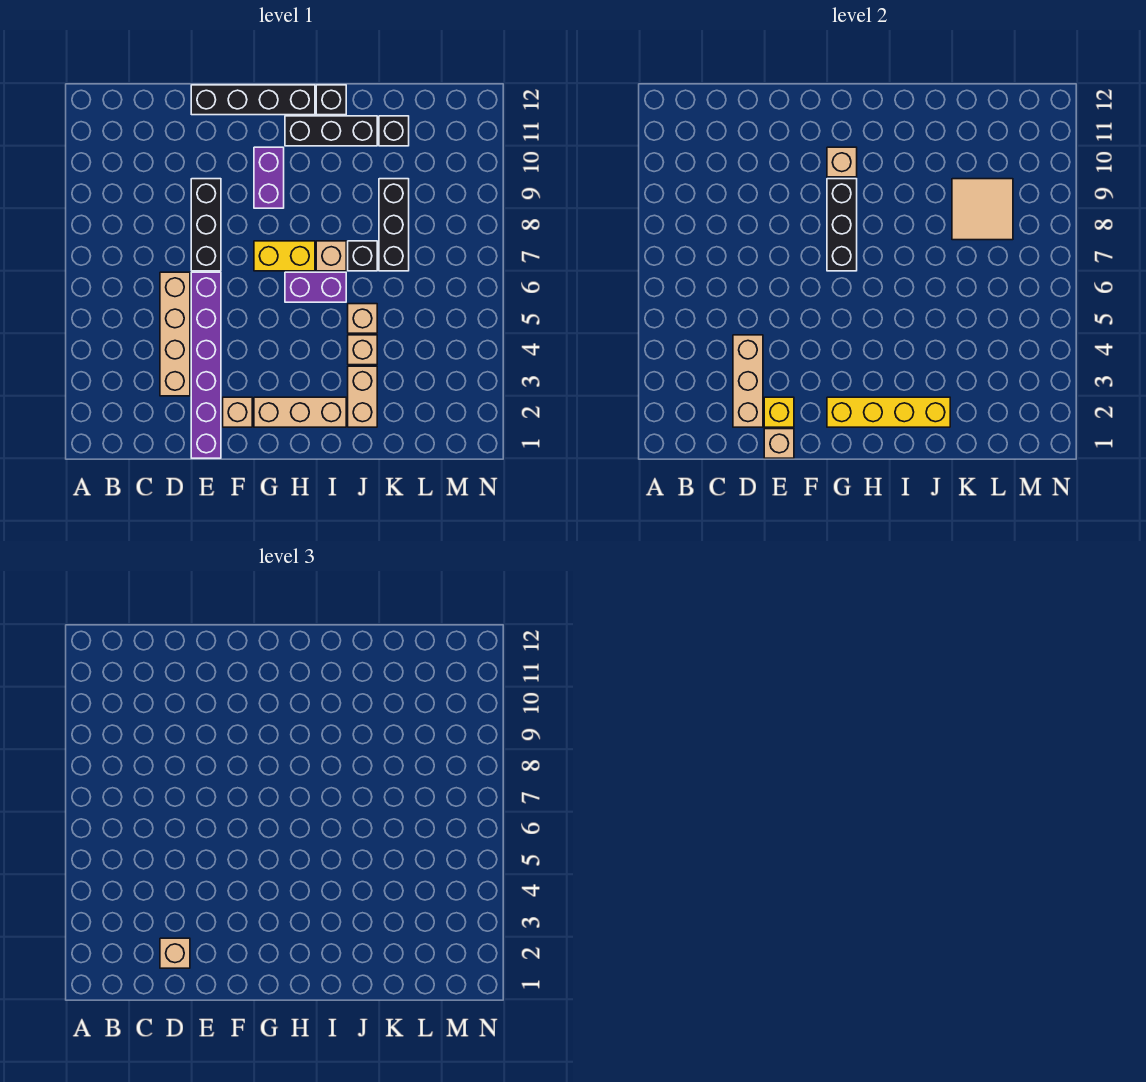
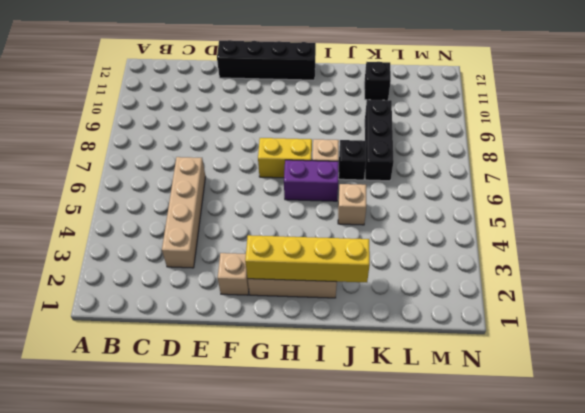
none -> purple brick E1:E6 level 1
none -> black brick E7:E9 level 1
none -> purple brick G9:G10 level 1

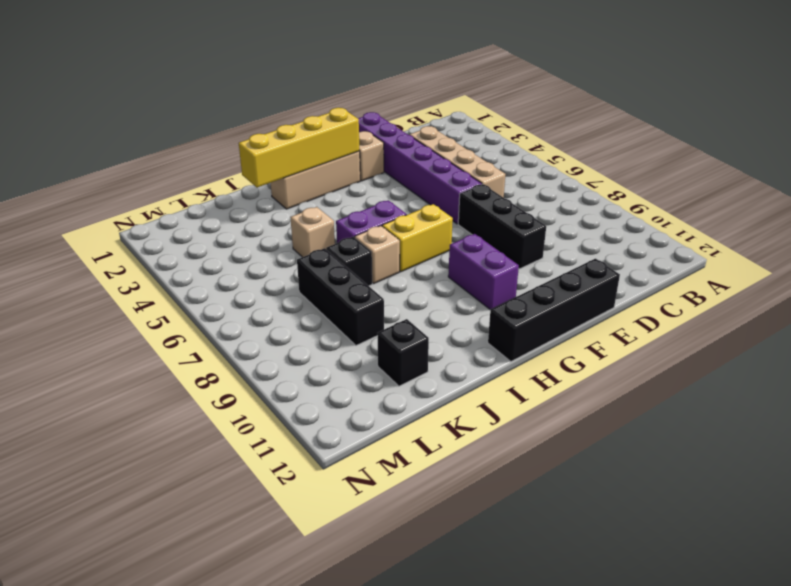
none -> black brick H11:J11 level 1
none -> black brick I12 level 1
none -> tan brick J2:J3 level 1

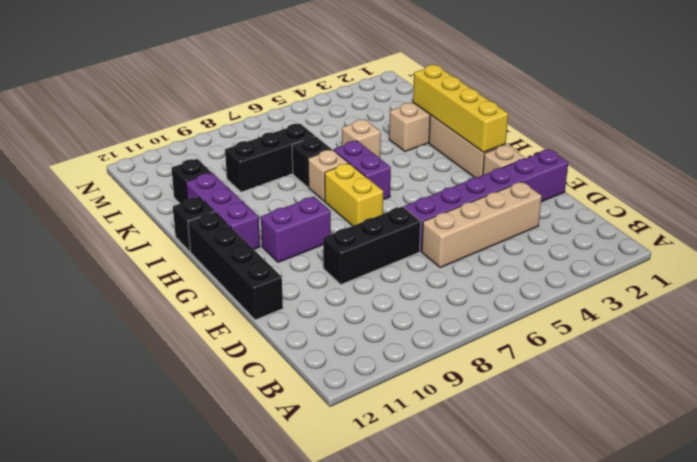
purple brick H11:J11 level 1 -> black brick H11:J11 level 1
none -> tan brick J4 level 1
none -> tan brick D2:D4 level 2
none -> tan brick E1 level 2

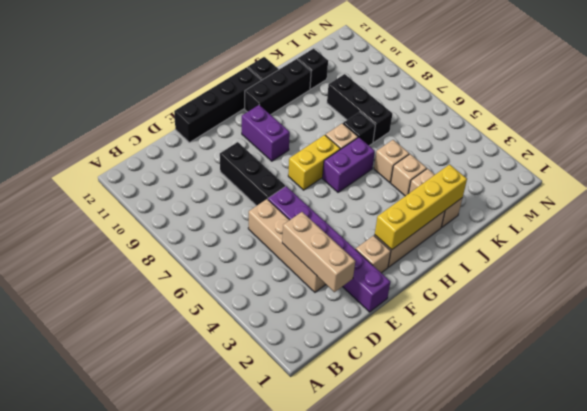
none -> tan brick E1 level 2
none -> yellow brick E2 level 2
none -> black brick G7:G9 level 2

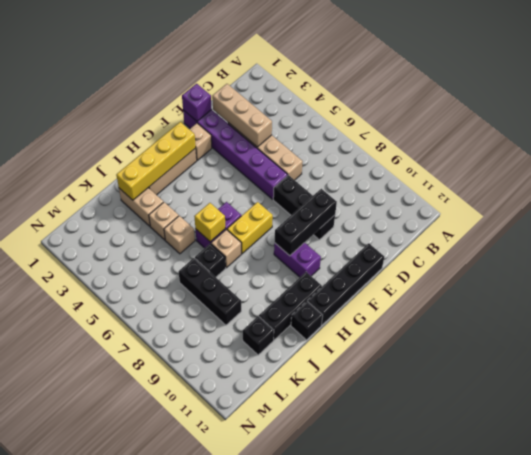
purple brick E1 level 2 -> tan brick E1 level 2
black brick E9:G9 level 2 -> black brick G7:G9 level 2
yellow brick I6 level 2 -> yellow brick E2 level 2
none -> tan brick G10 level 2
none -> tan tile K8:L9 level 2
none -> tan brick D2 level 3

